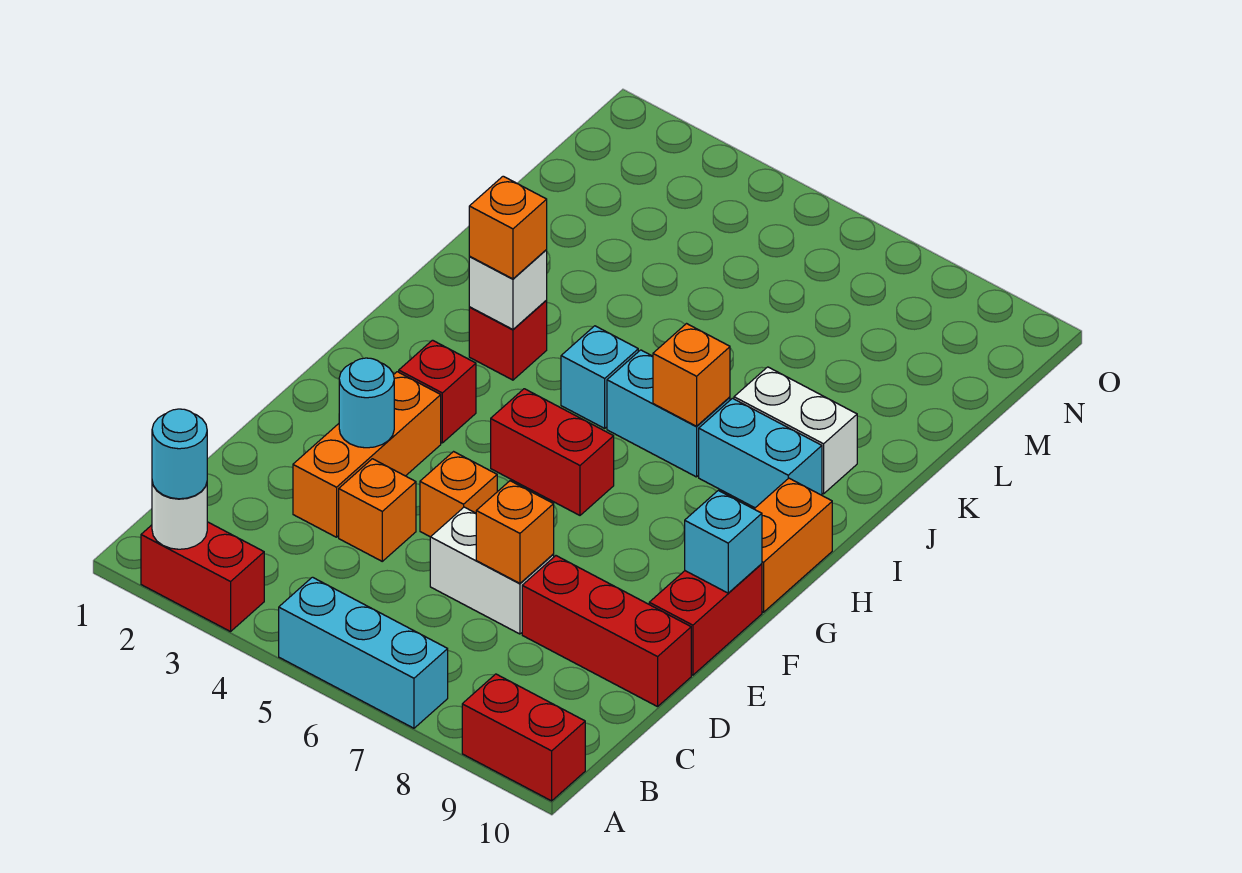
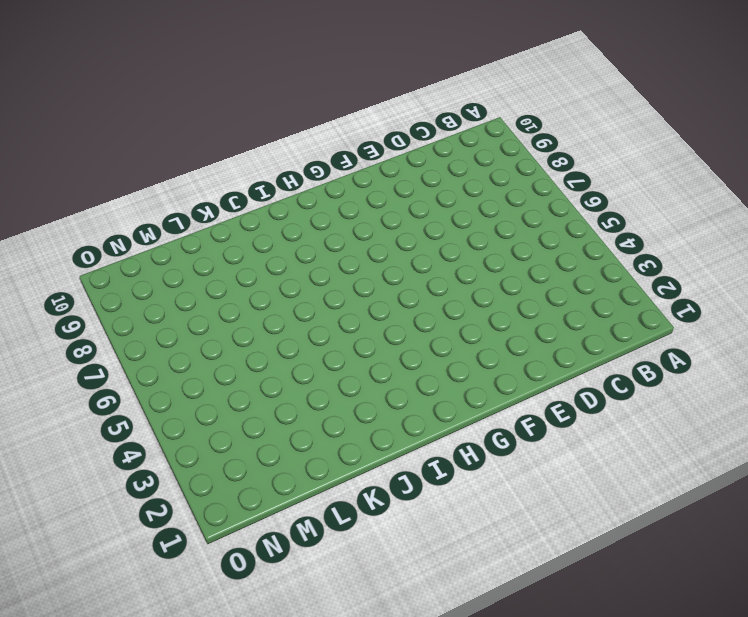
none -> red brick A2:A3 level 1
none -> cyan brick A5:A7 level 1
none -> red brick A9:A10 level 1

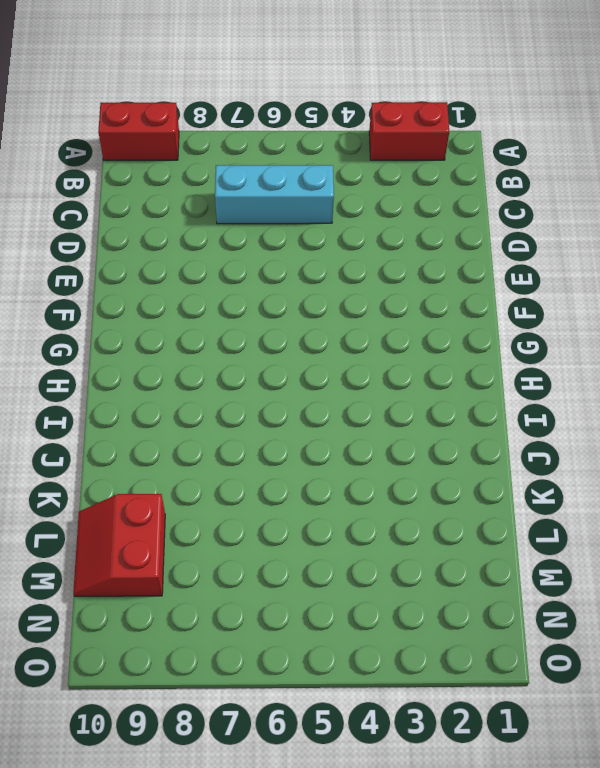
cyan brick C5:C7 level 1 -> cyan brick A5:A7 level 1
red slope L9:M10 level 1 top 9 -> none
none -> orange brick D3:F3 level 1
none -> orange brick D4 level 1
none -> white brick D6:D7 level 1

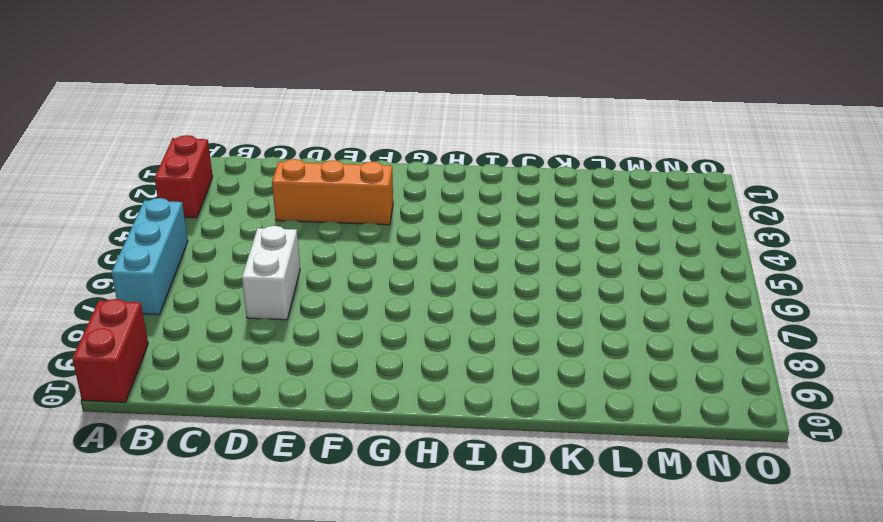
none -> orange brick D4 level 1
none -> red brick D8:D10 level 1
none -> orange brick E5 level 1

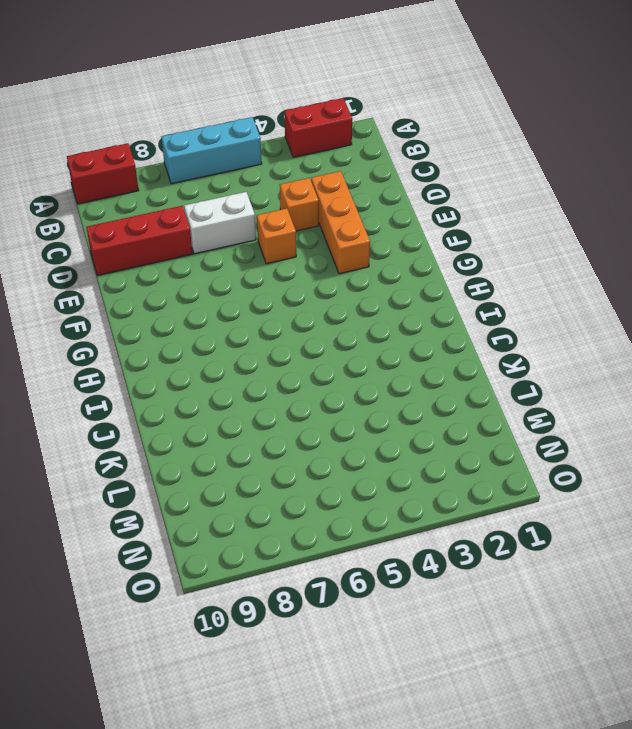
none -> red brick E10:F10 level 1
none -> red brick G3 level 1
none -> red brick G5:G6 level 1

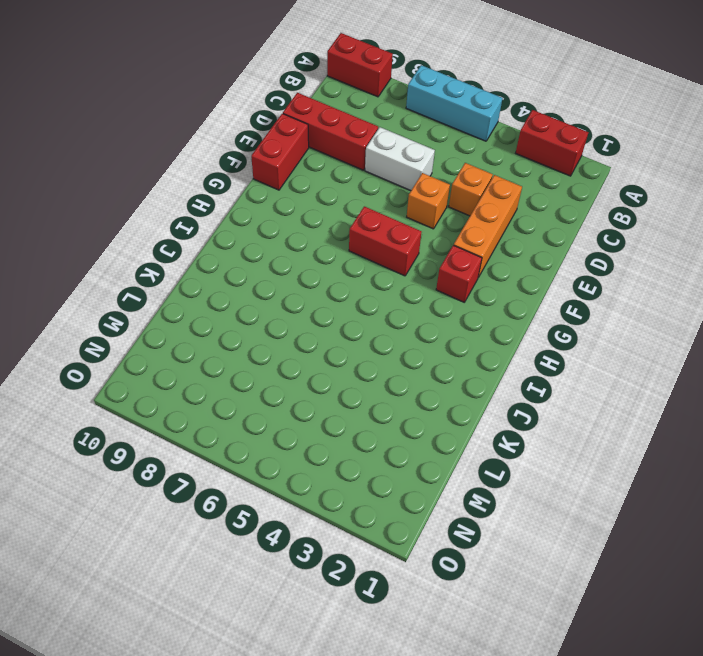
none -> orange brick G10:H10 level 1
none -> red brick I3 level 1
none -> cyan brick I5 level 1

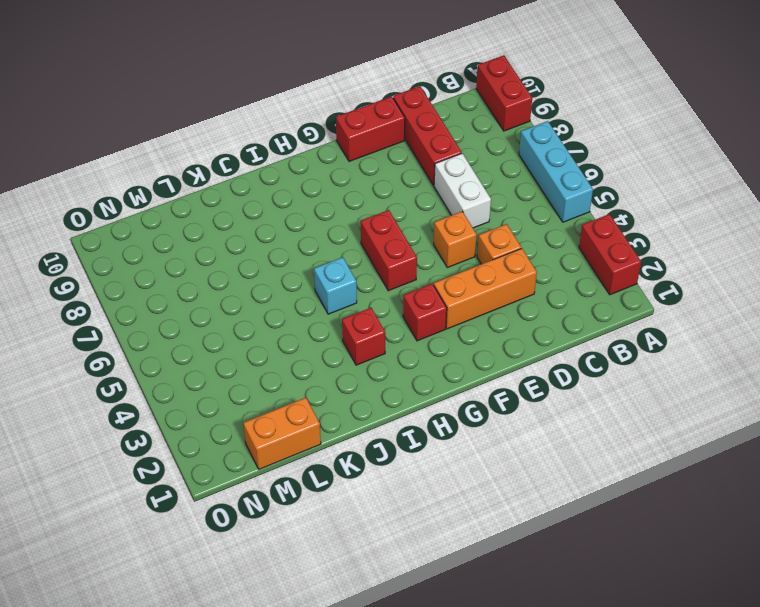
orange brick L1:M1 level 1 -> orange brick G10:H10 level 1
none -> cyan brick I6:I7 level 1
none -> cyan brick I8:I9 level 1
none -> white brick J8:J9 level 1

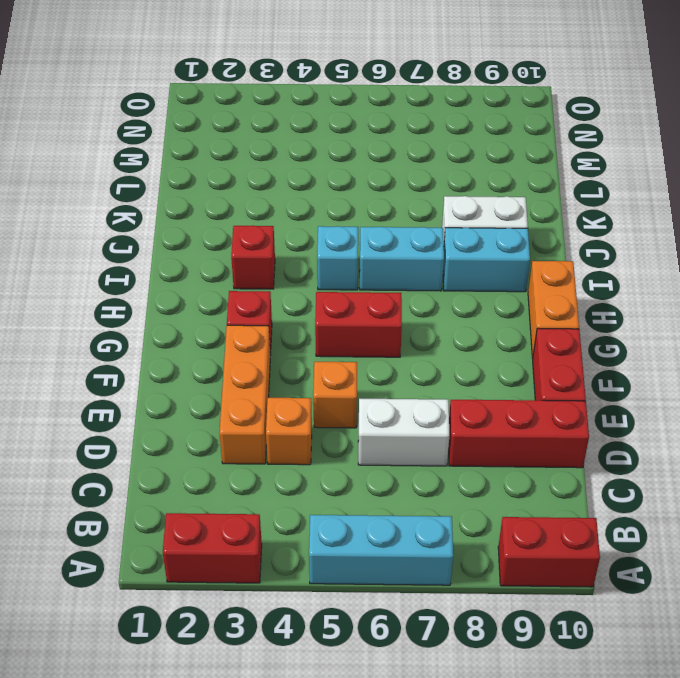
none -> white round brick A2 level 2
none -> orange brick D7 level 2
none -> cyan round brick E3 level 2

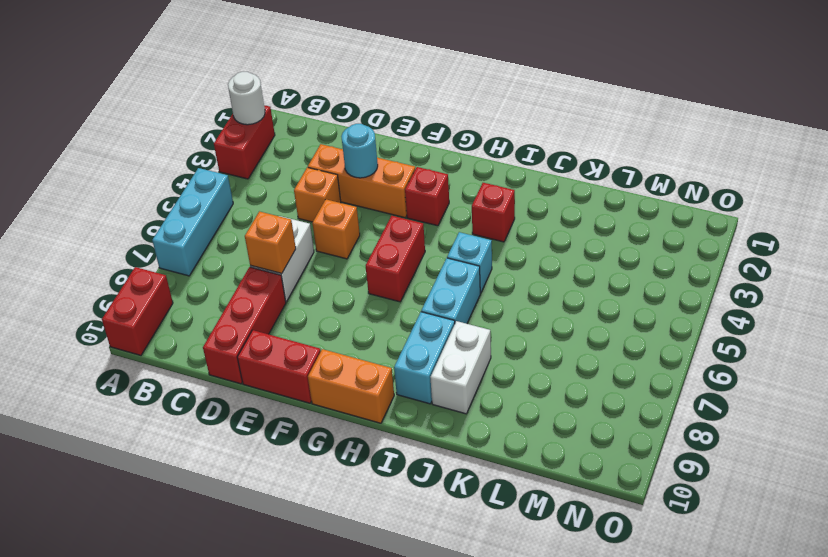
none -> cyan brick F10 level 2
none -> white brick I3 level 2
none -> orange brick I7 level 2

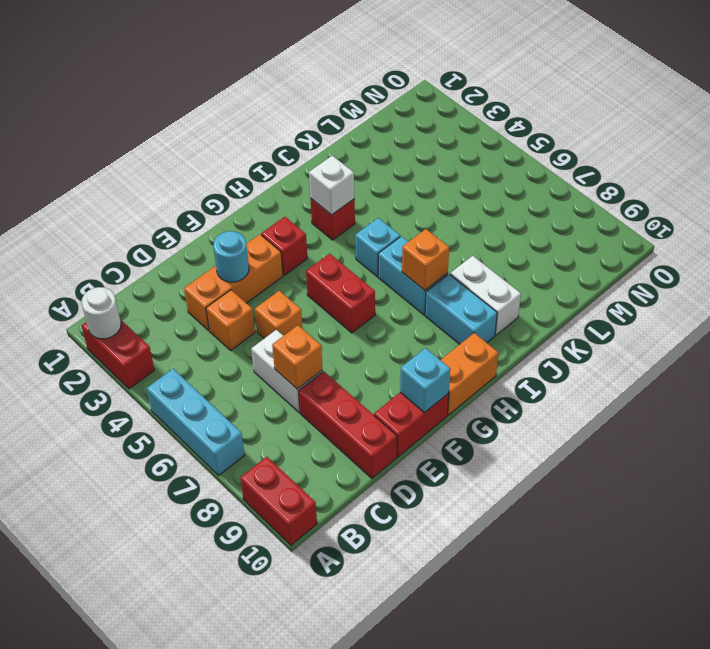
none -> cyan round brick A2 level 3
none -> orange brick I3 level 3

